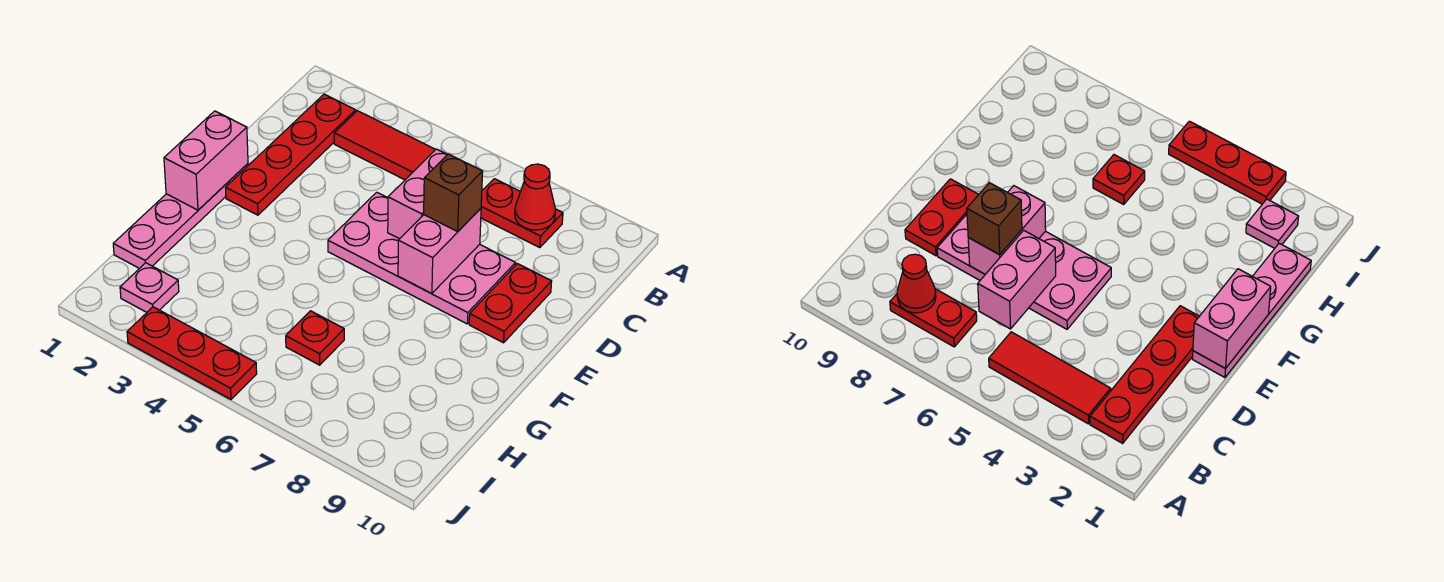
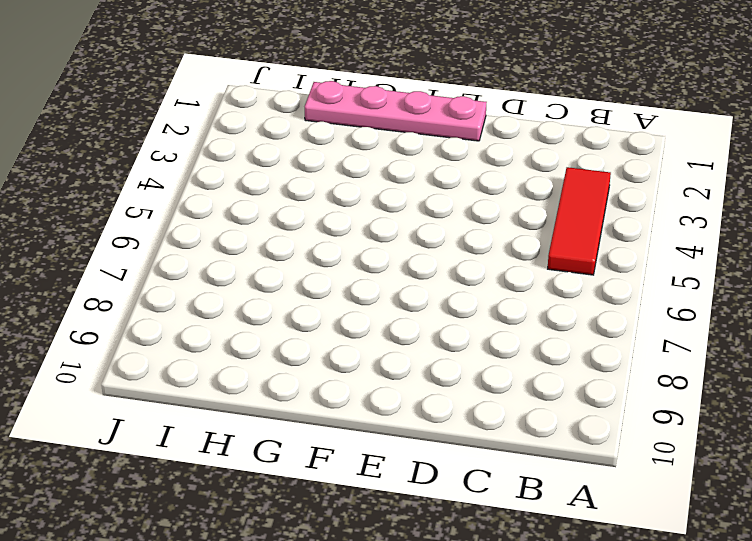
none -> red plate B2:E2 level 1
none -> red plate B7:B8 level 1
none -> pink plate D5:E8 level 1

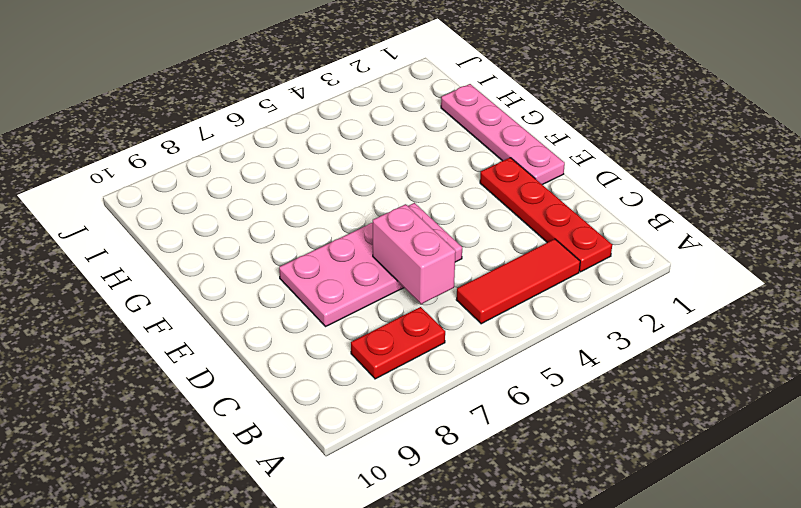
none -> red plate D9:E9 level 1
none -> red plate H6 level 1
none -> pink plate I2 level 1

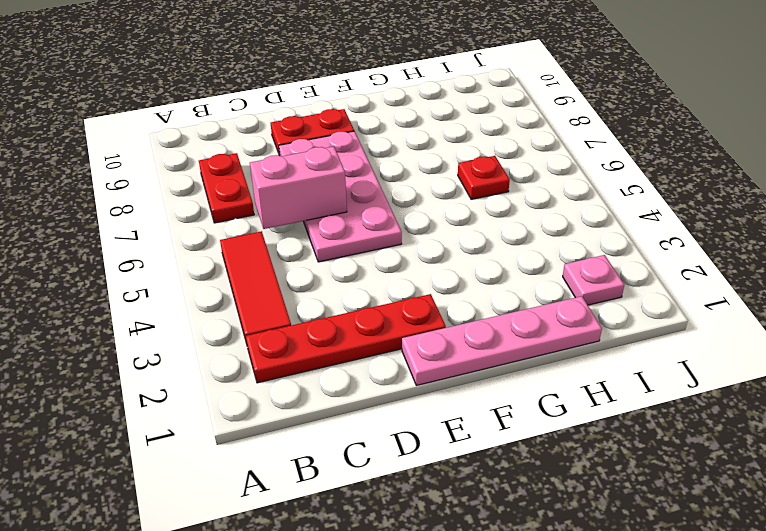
none -> red plate J3:J5 level 1
none -> red cone B8 level 2
none -> pink brick D7:E7 level 2

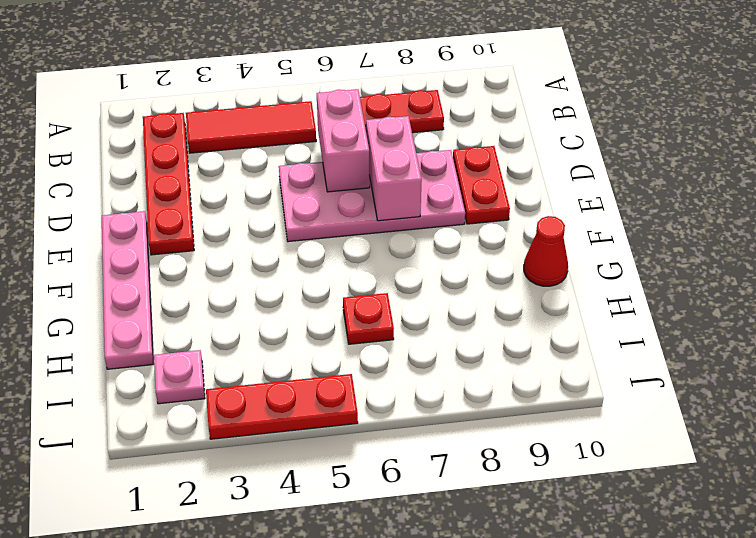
red cone G10 level 1 -> red cone B8 level 2
none -> pink brick E1:F1 level 2
none -> brown brick D7 level 3

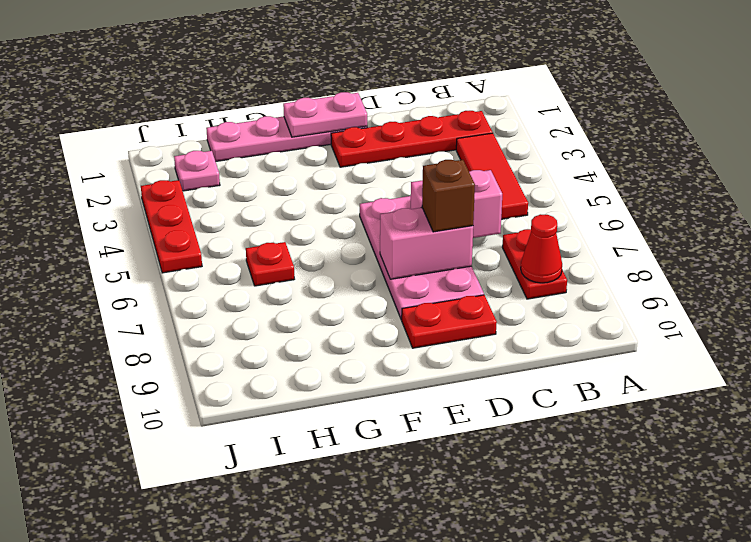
pink plate E1:F1 level 2 -> pink brick E1:F1 level 2

